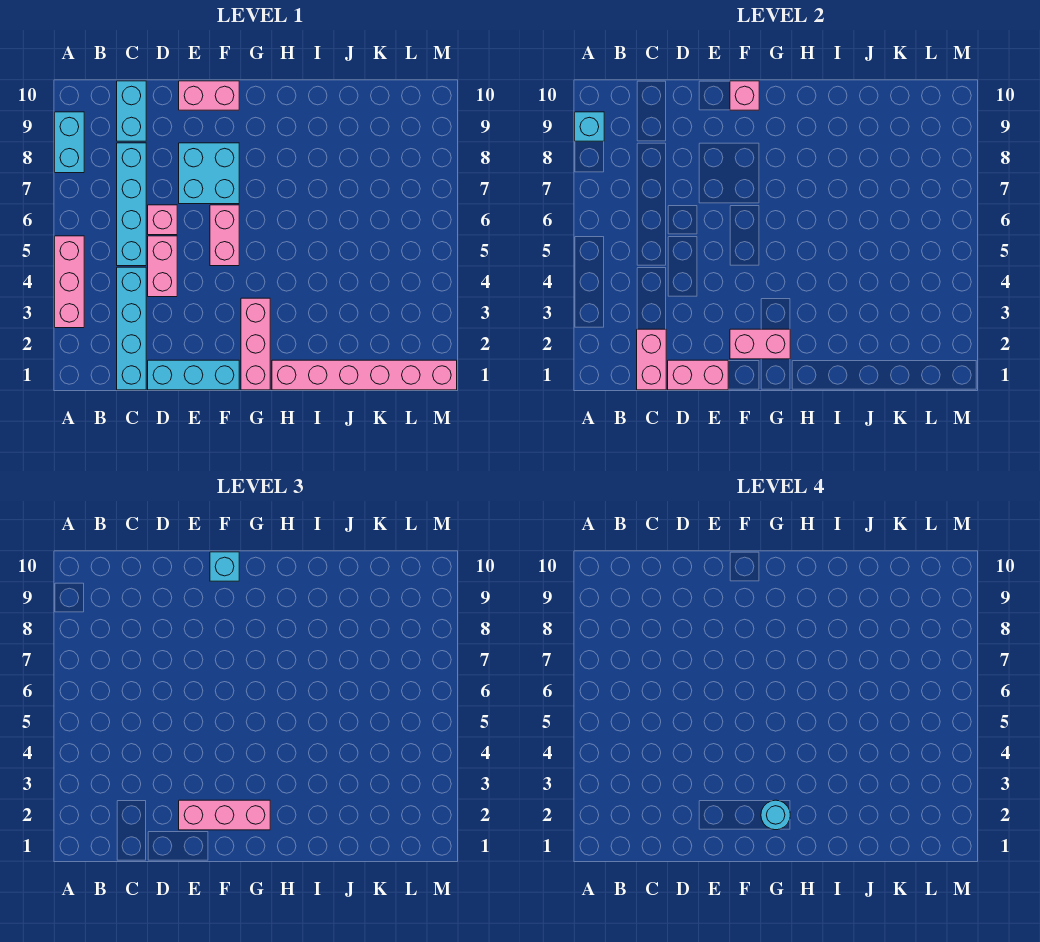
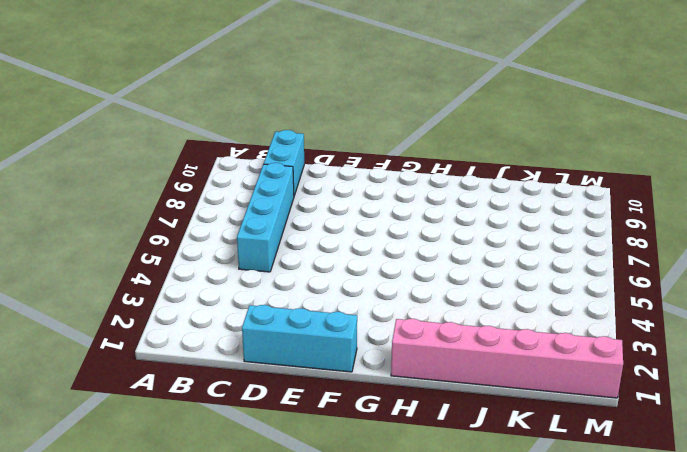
none -> pink brick A3:A5 level 1
none -> cyan brick A8:A9 level 1
none -> cyan brick C1:C4 level 1

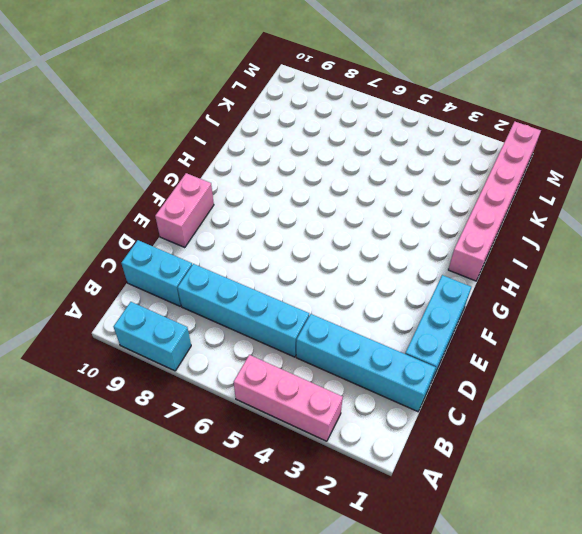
none -> pink brick D4:D5 level 1
none -> pink brick D6 level 1
none -> cyan brick E7:F8 level 1

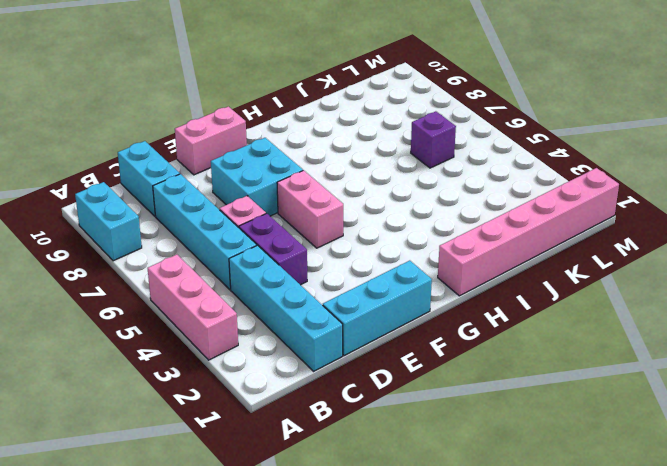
purple brick D4:D5 level 1 -> pink brick D4:D5 level 1
purple brick K6 level 1 -> none
none -> pink brick G1:G3 level 1
none -> cyan brick A9 level 2
none -> pink brick C1:C2 level 2

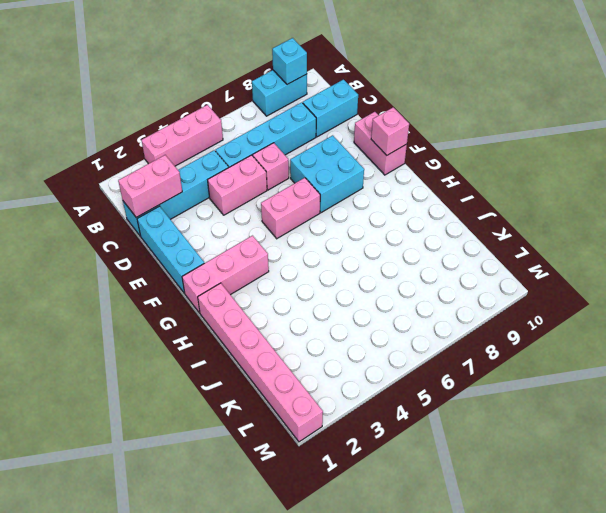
none -> pink brick D1:E1 level 2
none -> pink brick F2:G2 level 2
none -> pink brick E2:G2 level 3

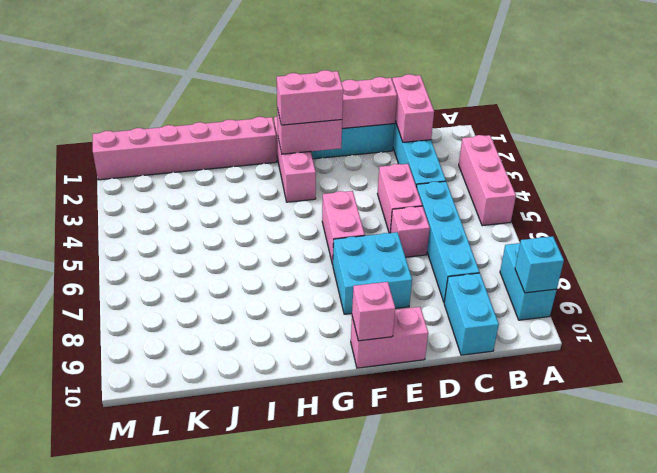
pink brick F2:G2 level 3 -> pink brick E2:G2 level 3
none -> cyan brick F10 level 3
none -> cyan round brick G2 level 4

